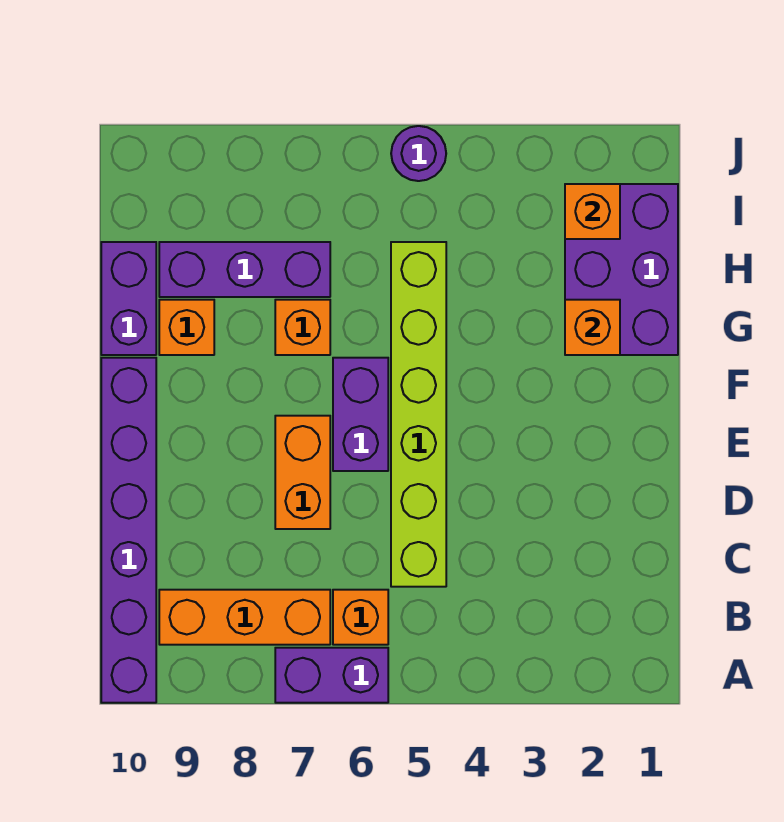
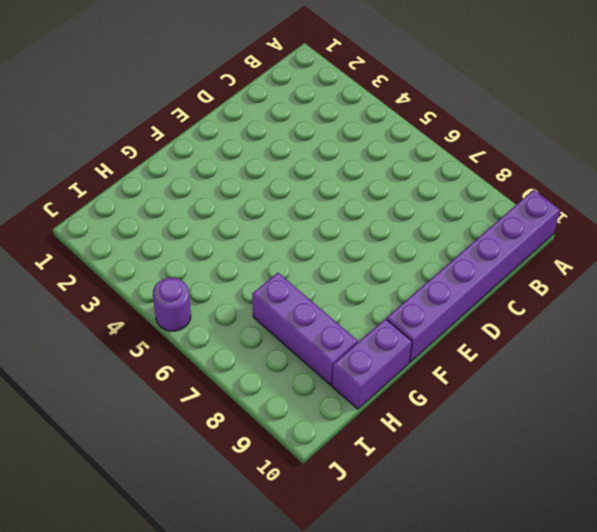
none -> purple brick A6:A7 level 1
none -> orange brick B6 level 1
none -> orange brick B7:B9 level 1

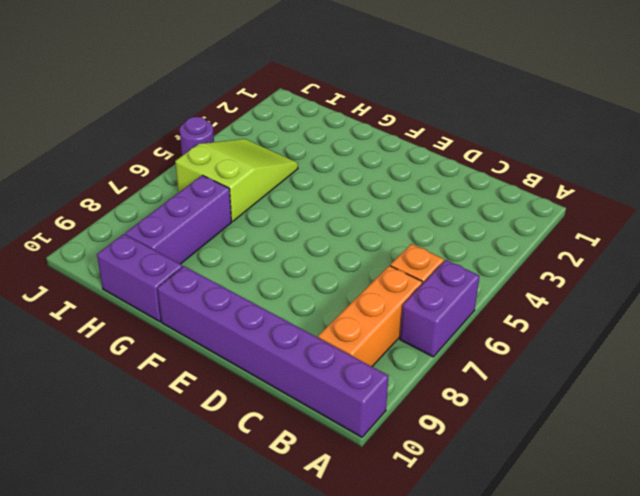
lime slope H4:I6 level 1 top 6 -> lime brick C5:H5 level 1
none -> orange brick D7:E7 level 1
none -> purple brick E6:F6 level 1
none -> purple brick G1:I2 level 1

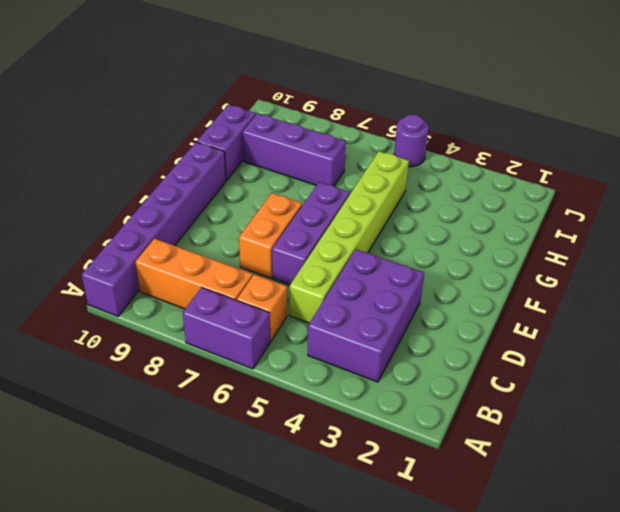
purple brick B3:D4 level 1 -> purple brick G1:I2 level 1
purple brick D6:F6 level 1 -> purple brick E6:F6 level 1
none -> orange brick G7 level 1
none -> orange brick G9 level 1
none -> orange brick G2 level 2

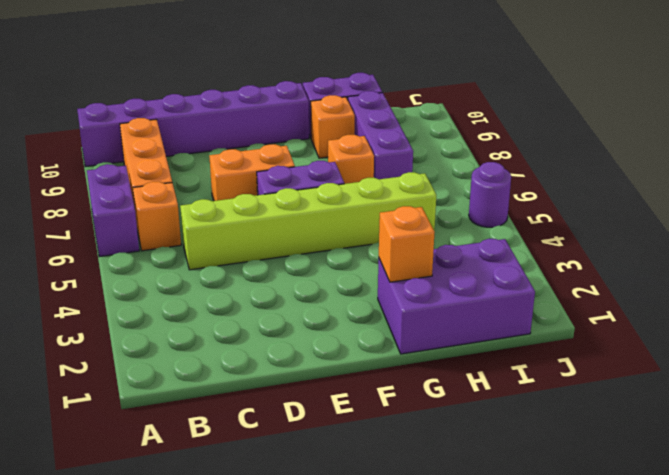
none -> orange brick I2 level 2

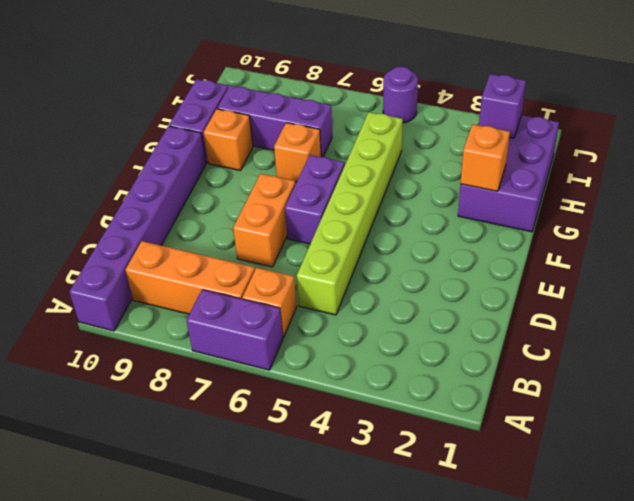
purple brick I2 level 2 -> orange brick I2 level 2

